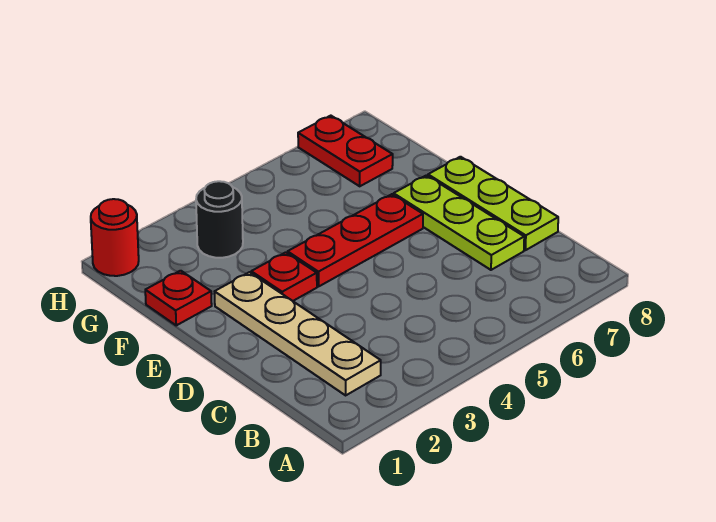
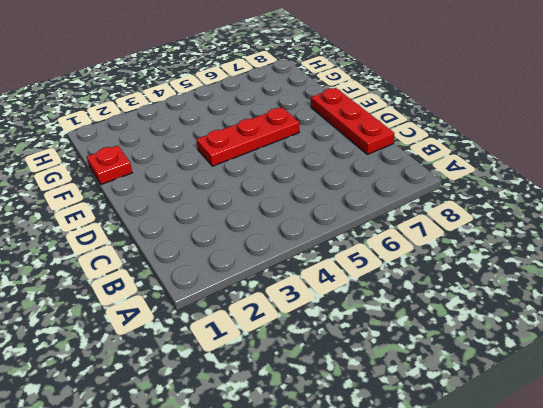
red plate C8:E8 level 1 -> lime plate C8:E8 level 1
none -> tan plate B2:E2 level 1
none -> lime plate C7:E7 level 1

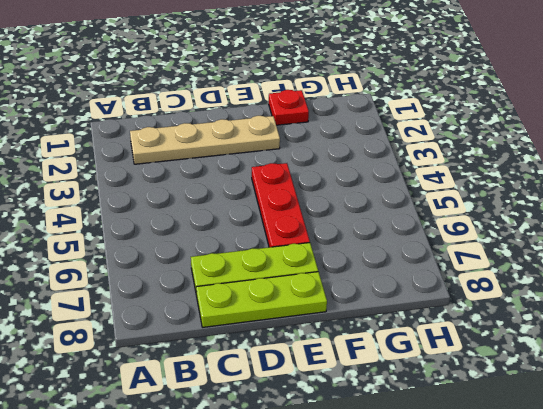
none -> red plate E3 level 1
none -> black round brick G3 level 1

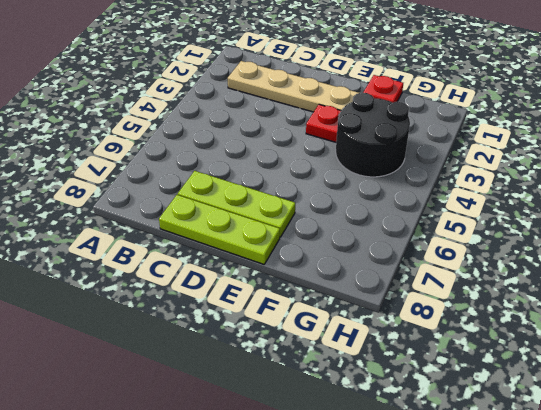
black round brick F3:G4 level 1 -> black round brick G3 level 1
none -> red plate E4:E6 level 1
none -> red plate G7:H7 level 1

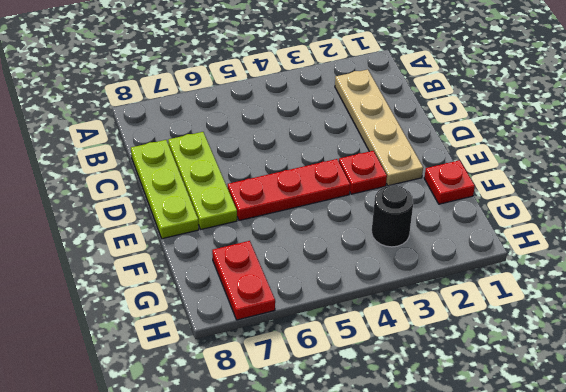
none -> red round brick H1 level 1

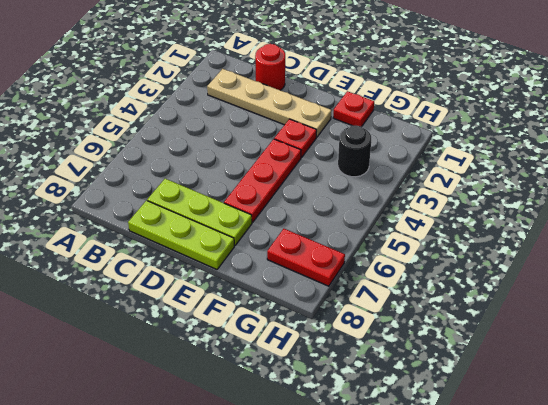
red round brick C1 level 1 -> red round brick H1 level 1

